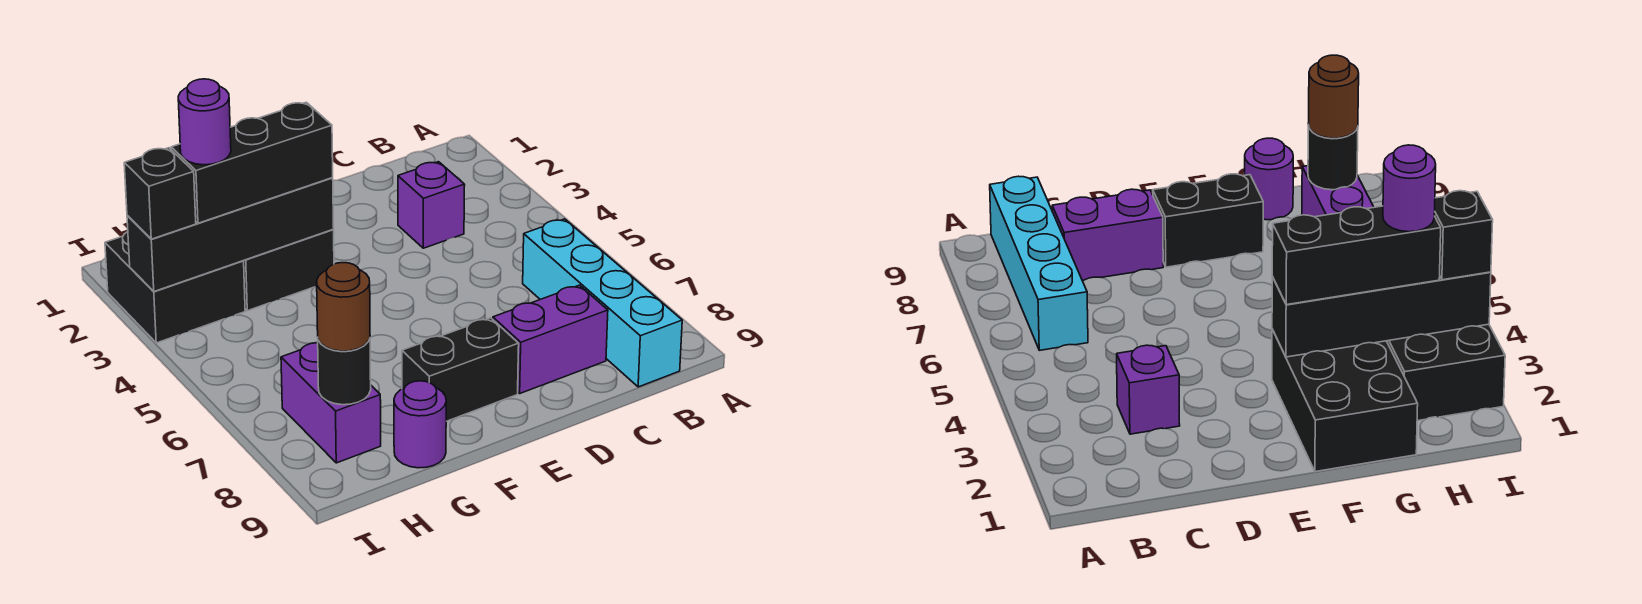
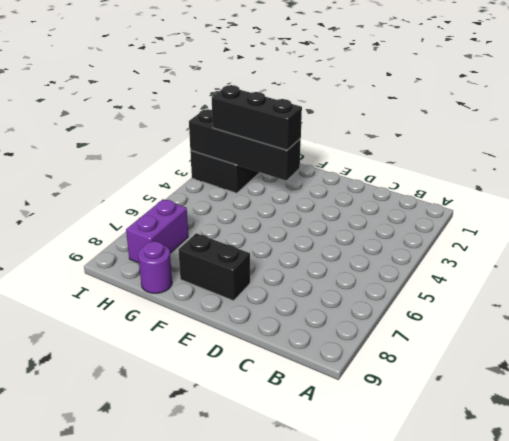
none -> cyan brick B6:B9 level 1
none -> purple brick C3 level 1
none -> purple brick C8:D8 level 1

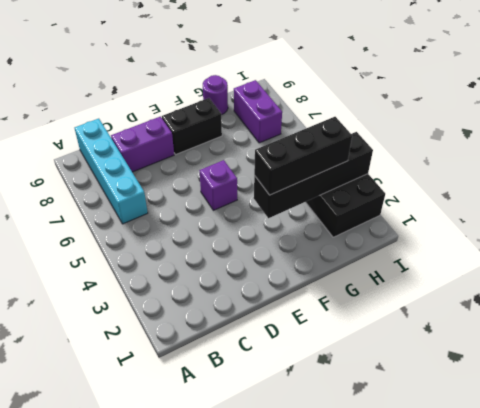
purple brick E5 level 1 -> purple brick C3 level 1
none -> black brick F1:G3 level 1
none -> black round brick H8 level 2
none -> brown round brick H8 level 3

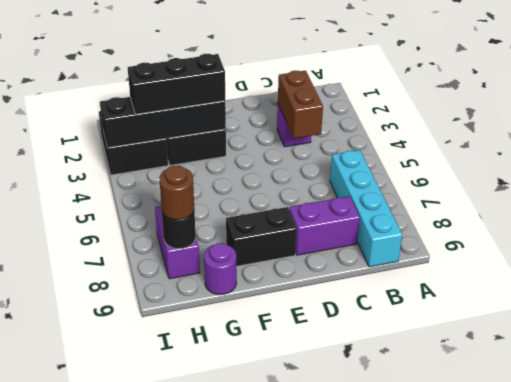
brown brick C3:C4 level 2 -> none
none -> black brick I3 level 3
none -> purple round brick H3 level 4

